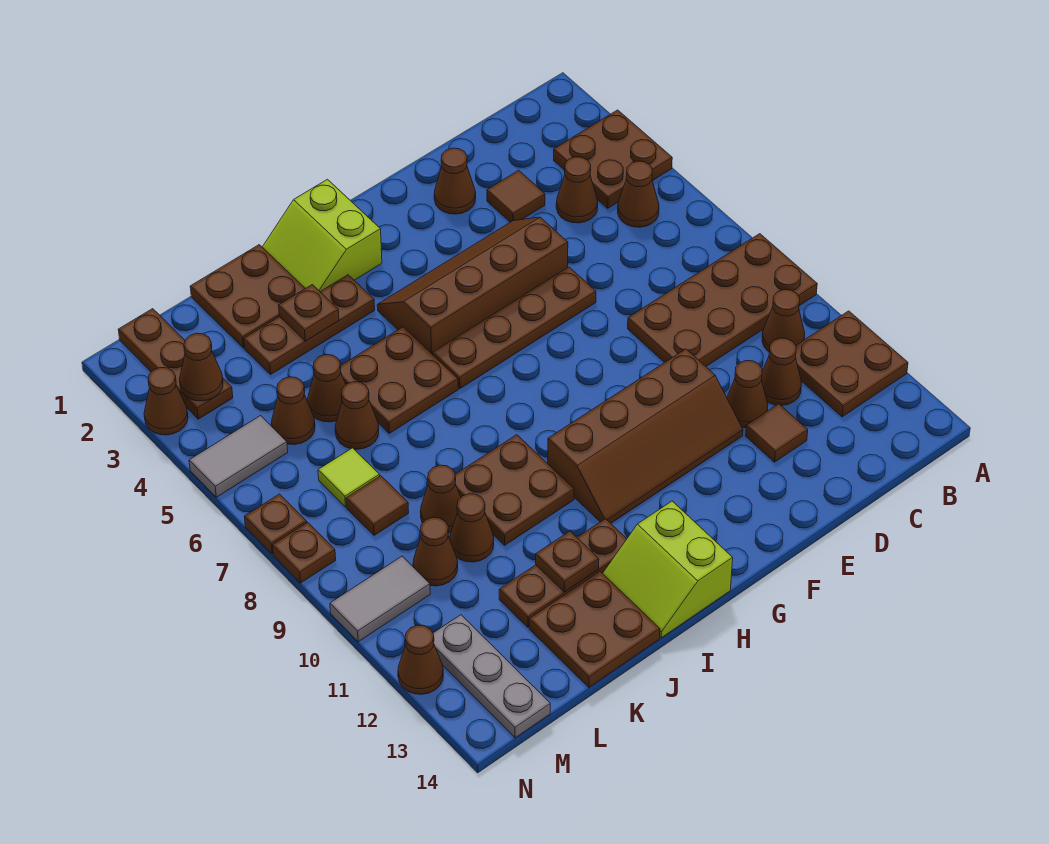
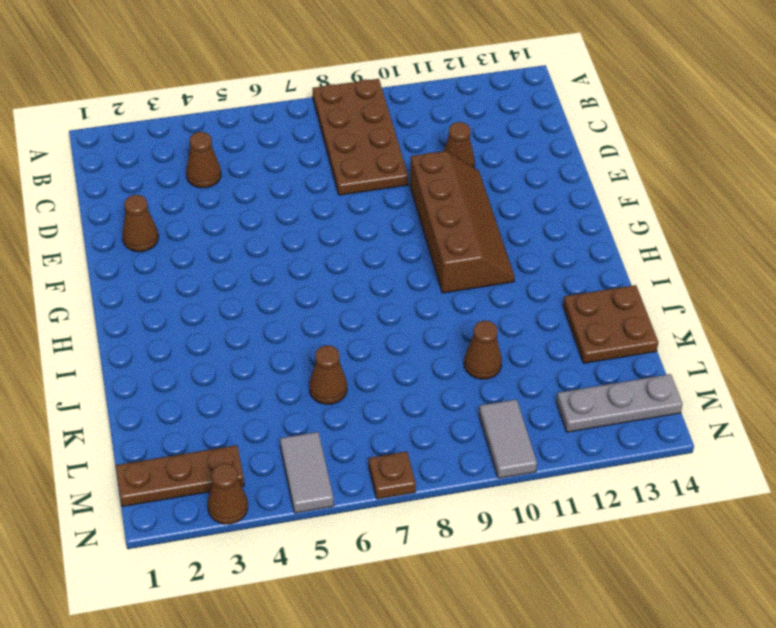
none -> brown plate A3:B4 level 1
none -> brown plate A11:B12 level 1
none -> brown cone B5 level 1
none -> brown cone B10 level 1

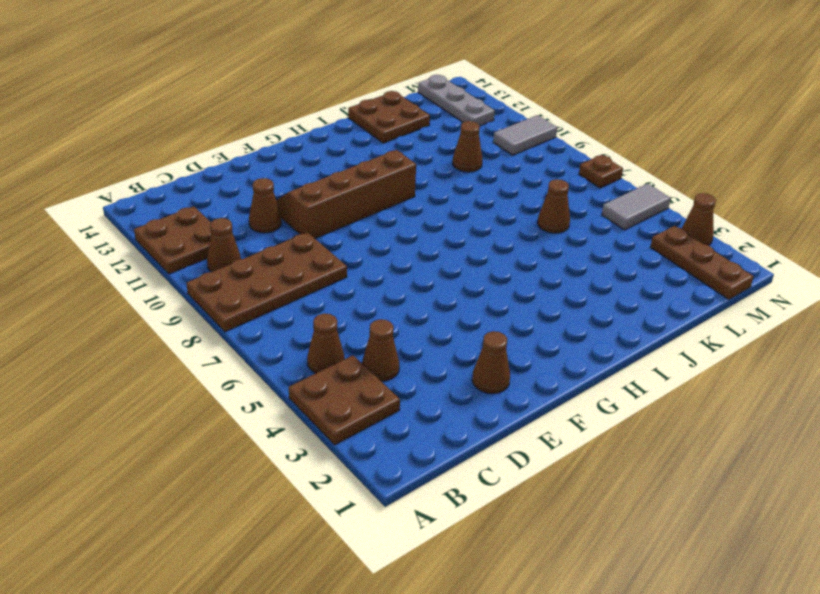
none -> brown cone C11 level 1
none -> brown tile D3 level 1
none -> brown tile D12 level 1
none -> brown slope E4:H5 level 1 top 5

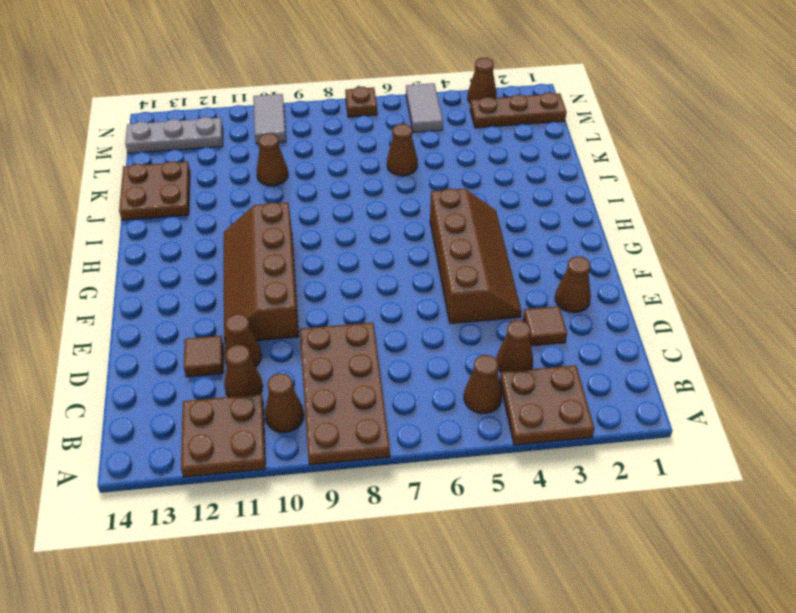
none -> brown plate E6:H6 level 1
none -> lime slope H1:I2 level 1 top H
none -> lime slope H13:I14 level 1 top H
none -> brown plate I3:K3 level 1

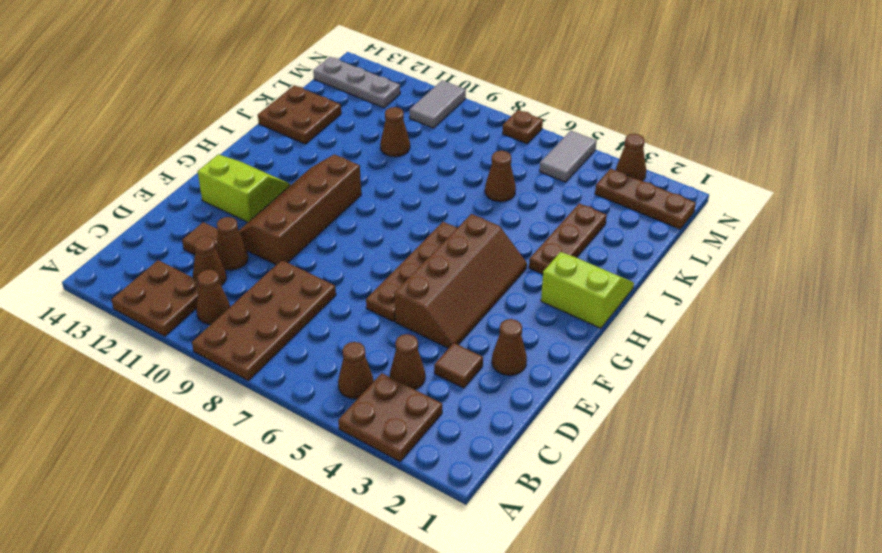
lime slope F12:G13 level 1 top F -> lime slope H13:I14 level 1 top H
none -> brown plate I5:J6 level 1
none -> brown plate I9:J10 level 1
none -> brown plate I12:K12 level 1
none -> brown plate J1:K2 level 1

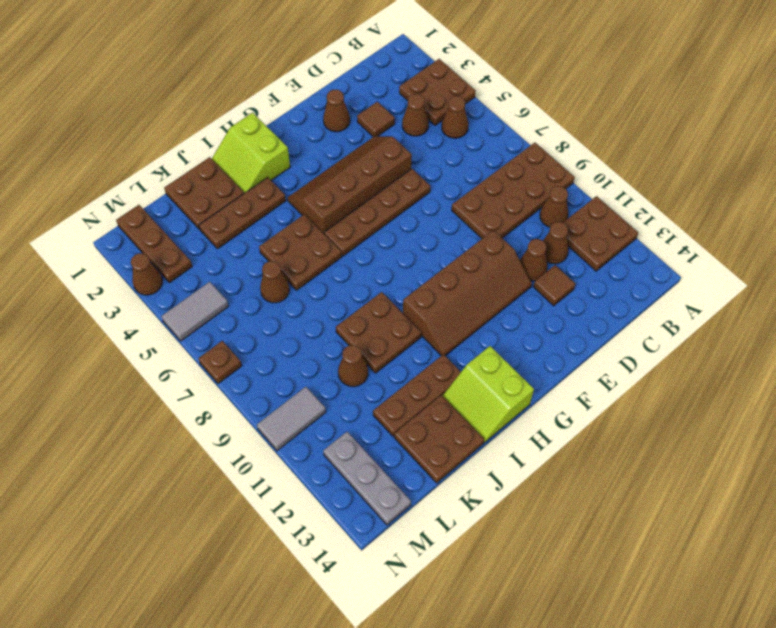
none -> brown cone K5 level 1
none -> brown cone K9 level 1
none -> brown cone L5 level 1
none -> lime tile L7 level 1

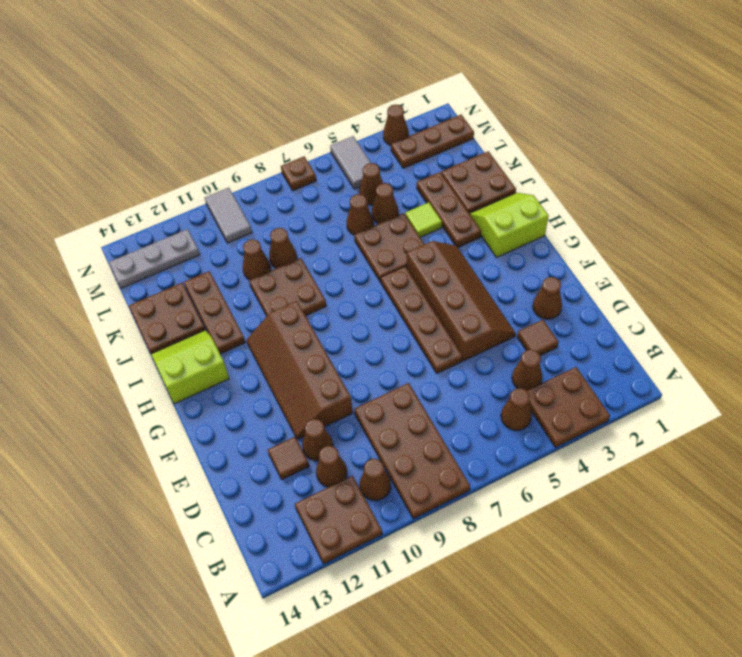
lime tile J4 level 1 -> lime tile L7 level 1
none -> brown tile L8 level 1
none -> brown cone L10 level 1
none -> brown plate N8 level 1
none -> brown cone N12 level 1

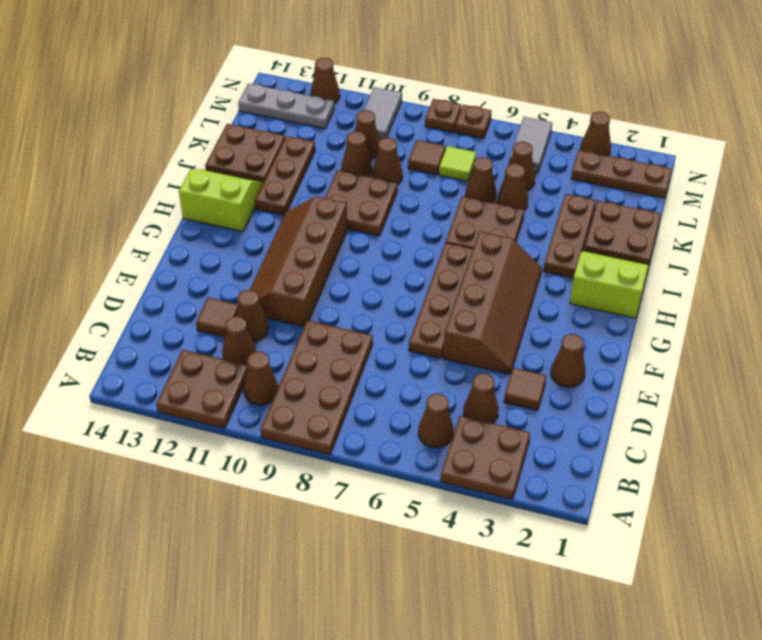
none -> brown plate J3 level 2
none -> brown plate J12 level 2
none -> brown cone M3 level 2

